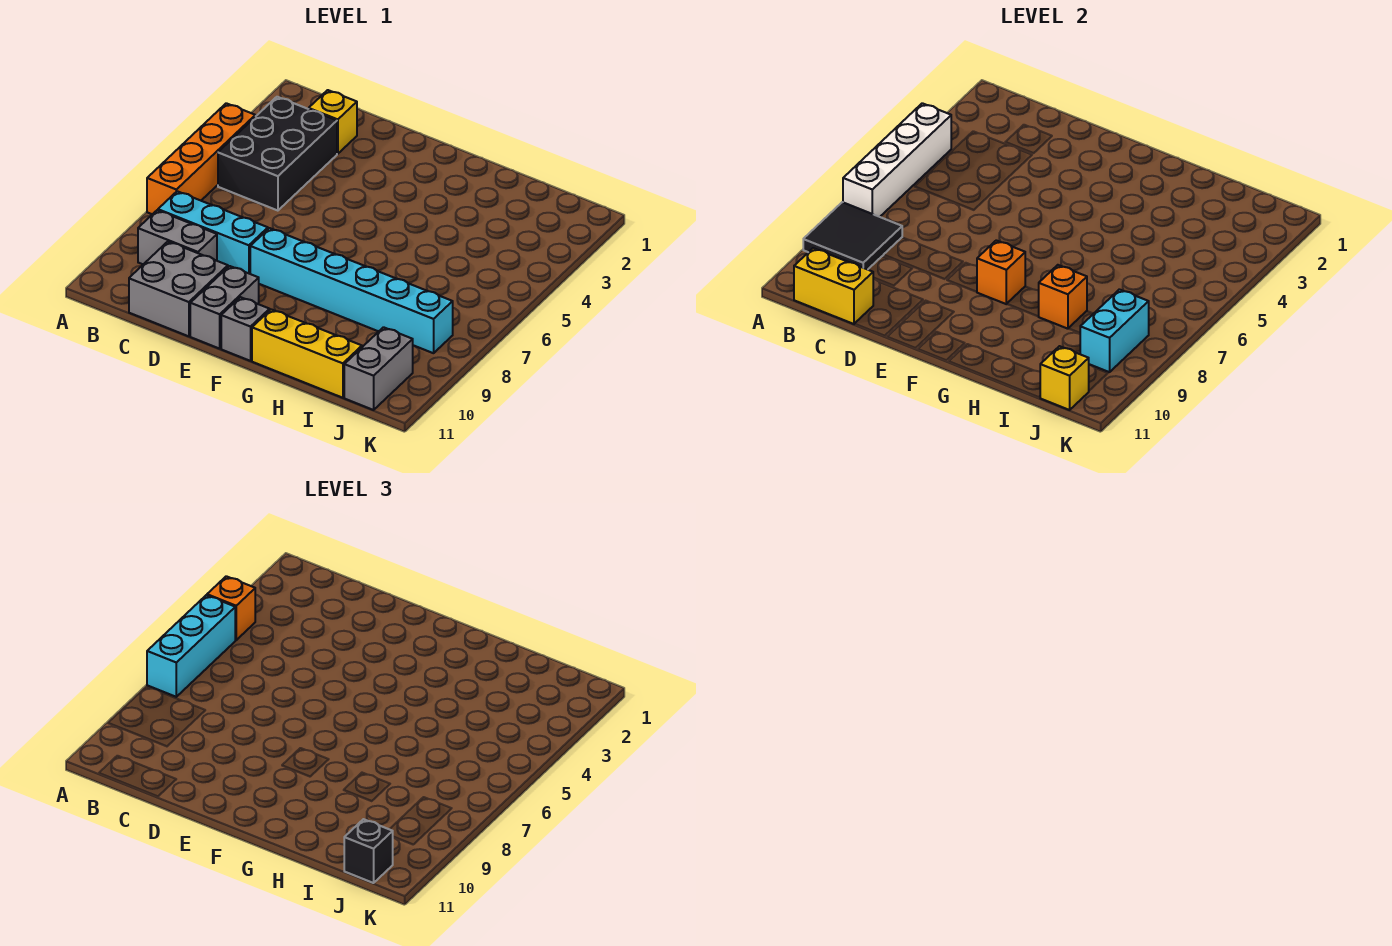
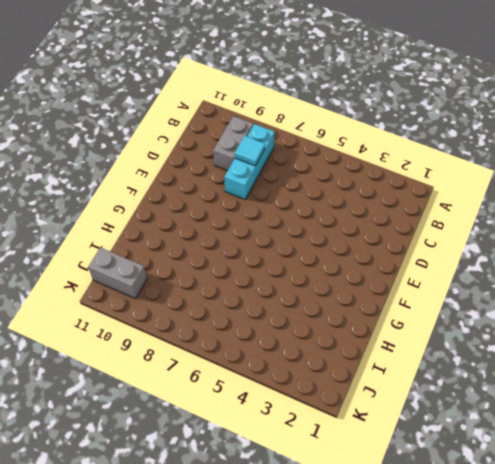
cyan tile C8 level 2 -> none
none -> orange brick A4:A7 level 1
none -> black brick B3:C5 level 1
none -> yellow brick C2 level 1

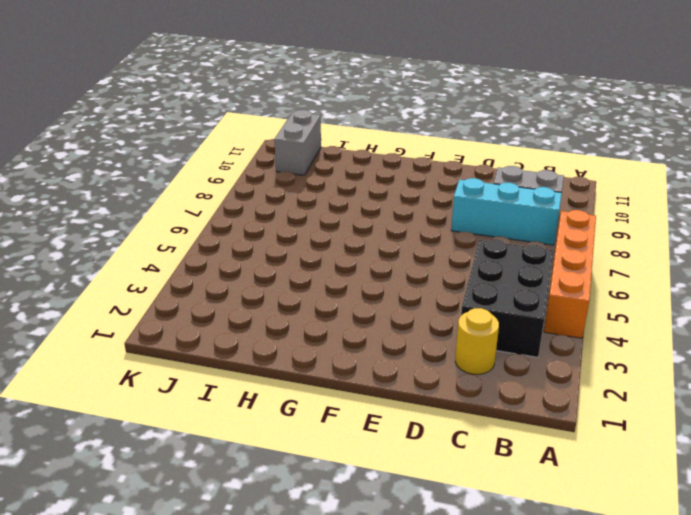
yellow round brick C2 level 1 -> yellow brick C2 level 1
none -> grey brick C10:D11 level 1
none -> cyan brick E8:J8 level 1
none -> grey brick E10:E11 level 1

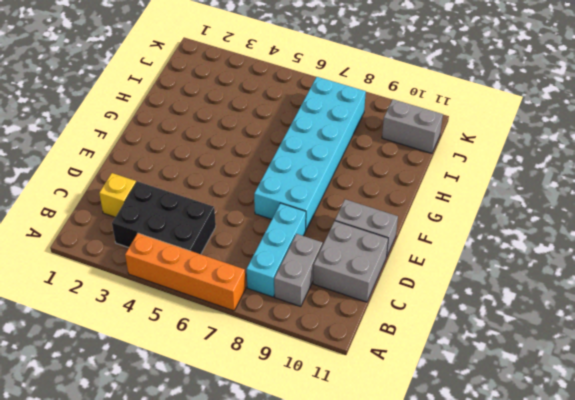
cyan brick E7:J8 level 1 -> cyan brick E8:J8 level 1
none -> grey brick F11 level 1
none -> yellow brick G11:I11 level 1
none -> white brick A4:A7 level 2

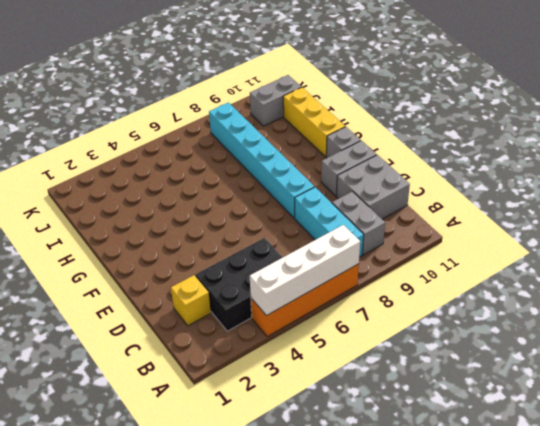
none -> black tile A8:B9 level 2
none -> yellow brick B11:C11 level 2
none -> orange brick F8 level 2

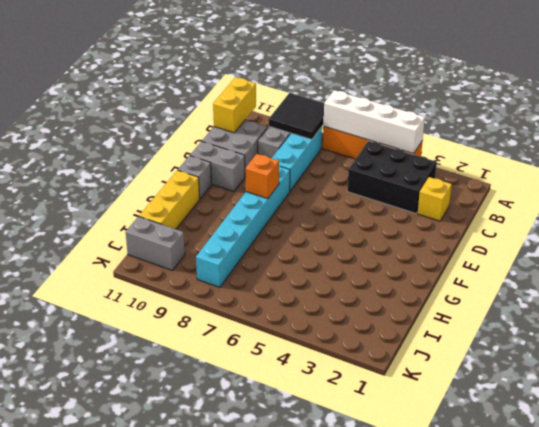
none -> orange brick H8 level 2
none -> cyan brick J8:J9 level 2
none -> yellow brick J11 level 2

